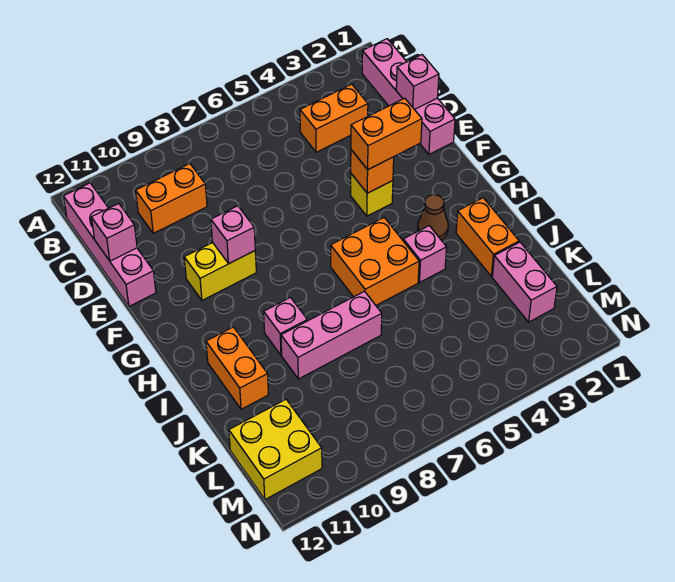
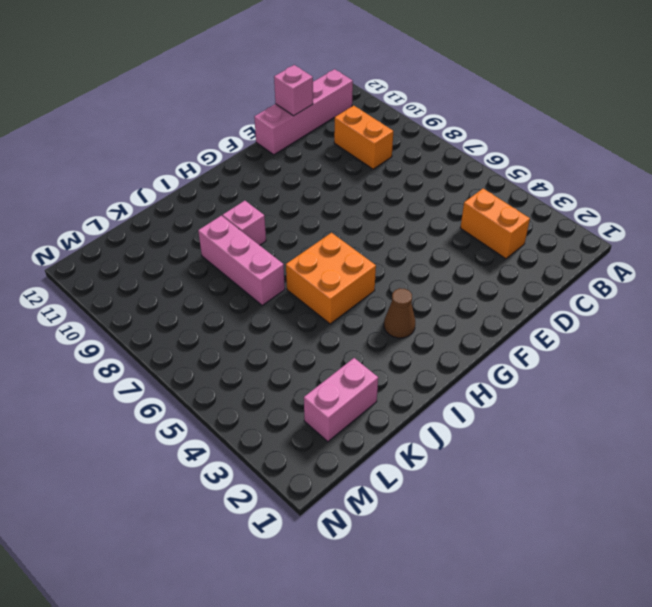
none -> pink brick B1:E1 level 1
none -> yellow brick F4 level 1
none -> yellow brick F9:F10 level 1

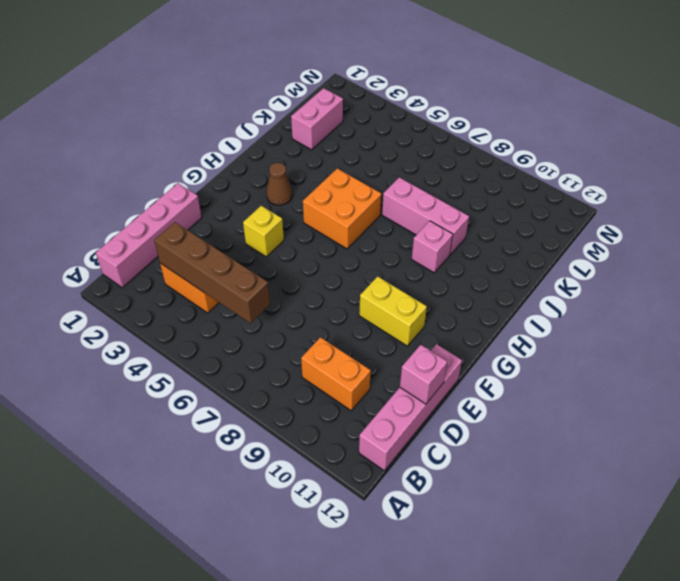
brown brick C3:C6 level 2 -> none
none -> orange brick I2:J2 level 1
none -> pink brick I4 level 1
none -> orange brick I11:J11 level 1

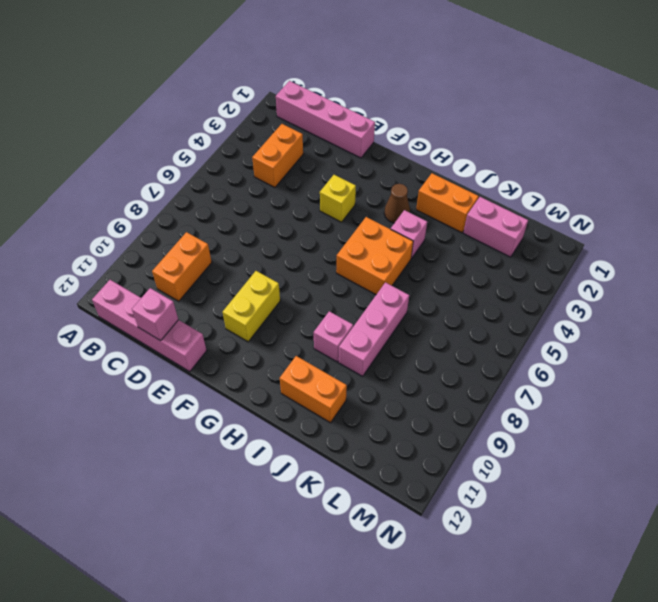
none -> yellow brick L11:M12 level 1
none -> pink brick D1 level 2
none -> orange brick F4 level 2

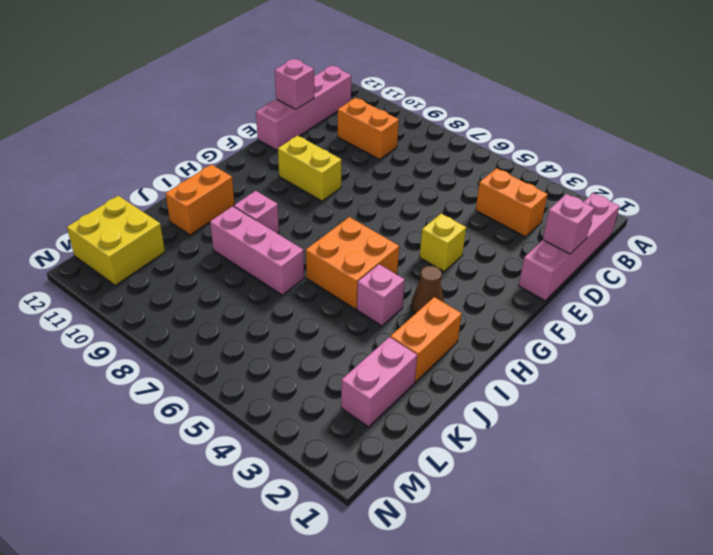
none -> orange brick F4 level 2
none -> pink brick F9 level 2
none -> orange brick F3:F4 level 3

